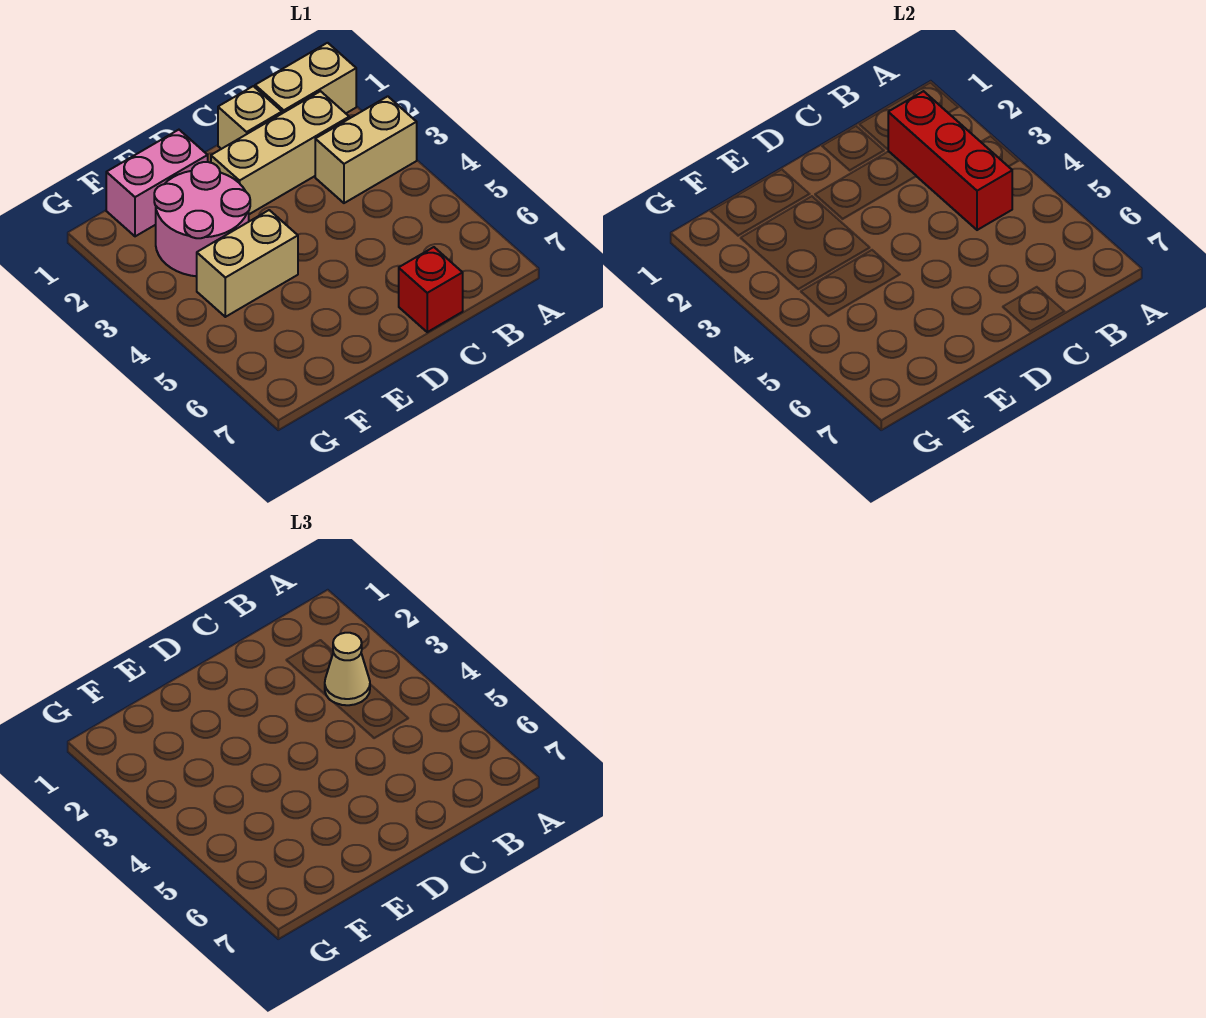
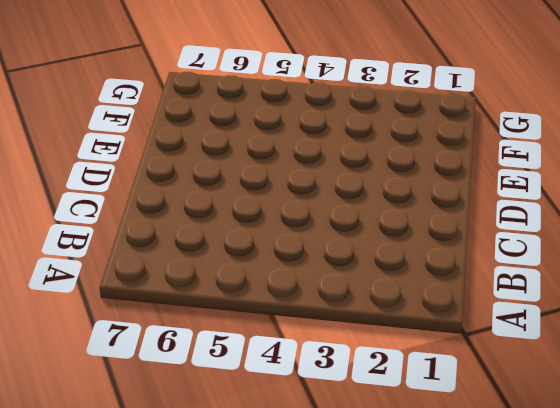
none -> tan brick A1:B1 level 1
none -> tan brick A3:B3 level 1

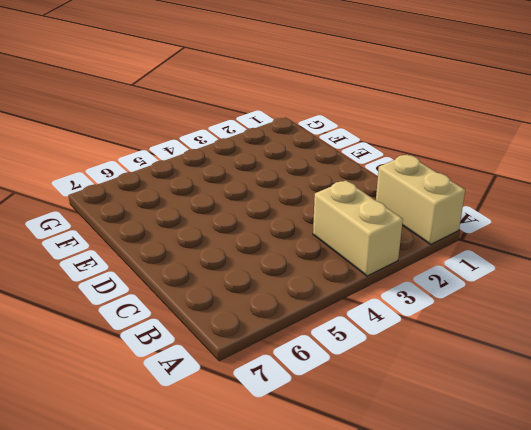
none -> tan brick B2:D2 level 1
none -> tan brick C1 level 1

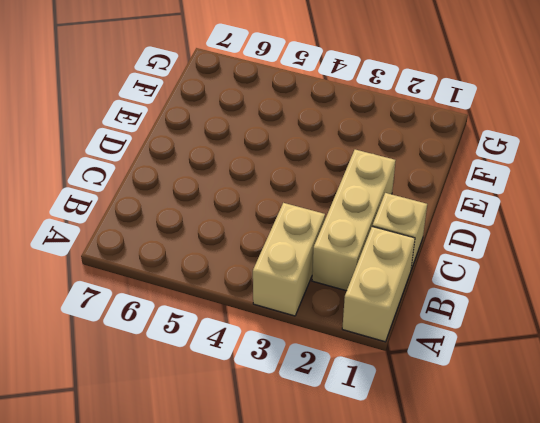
none -> red brick C7 level 1
none -> pink brick E1:F1 level 1

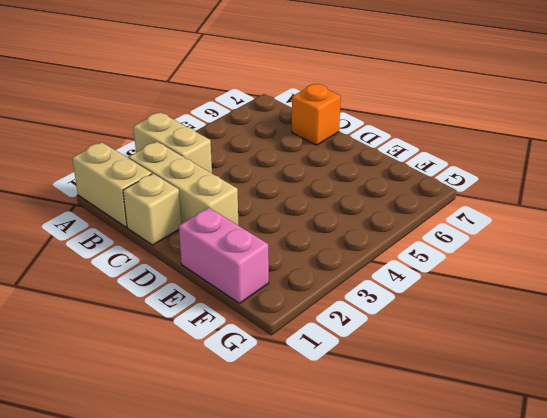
orange brick C7 level 1 -> red brick C7 level 1
none -> pink round brick E2:F3 level 1
none -> tan brick E4:F4 level 1

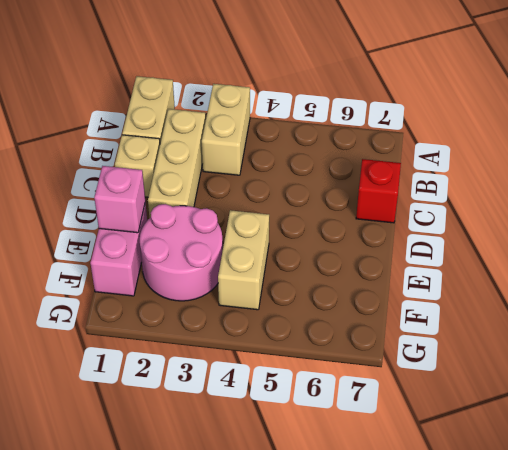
pink brick E1 level 2 -> none
none -> red brick B2:B4 level 2
none -> tan cone B3 level 3

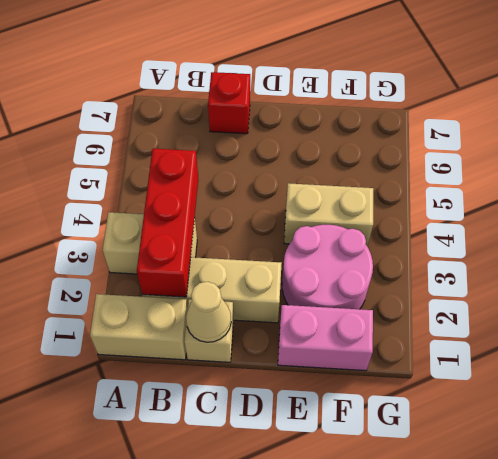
tan cone C1 level 2 -> tan cone B3 level 3

